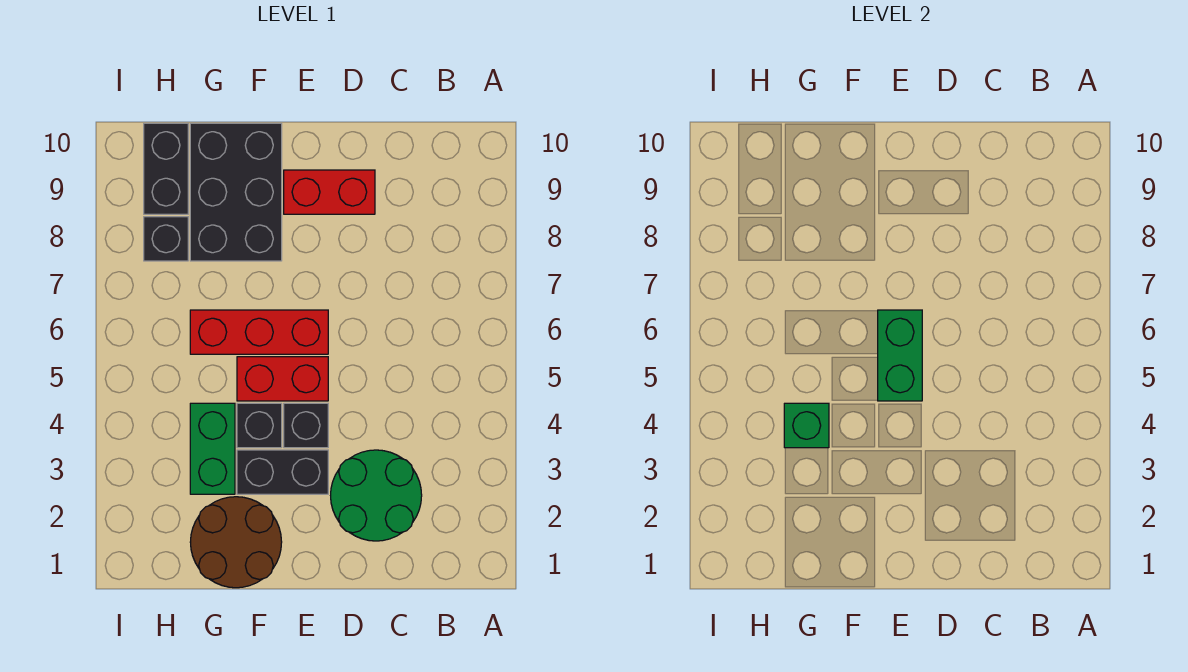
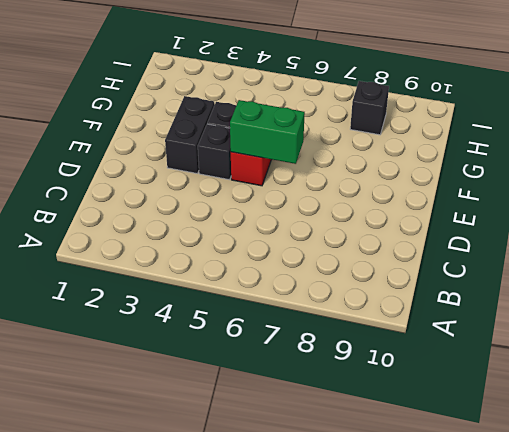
none -> green round brick C2:D3 level 1
none -> red brick D9:E9 level 1
none -> red brick E6:G6 level 1

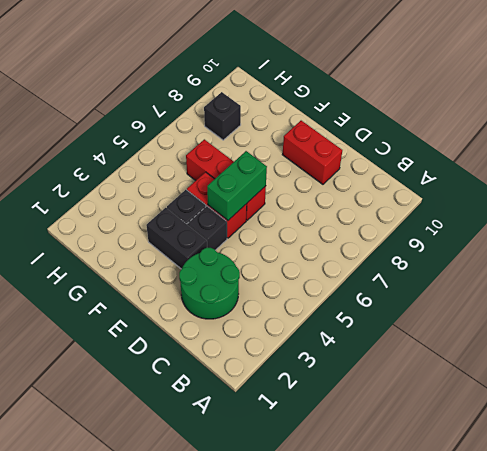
none -> brown round brick F1:G2 level 1
none -> black brick F8:G10 level 1
none -> green brick G3:G4 level 1

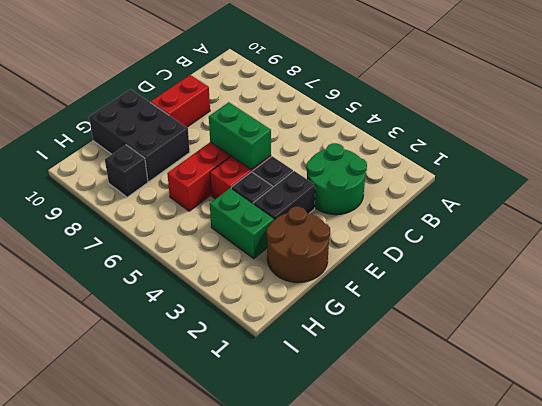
none -> black brick H9:H10 level 1
none -> green brick G4 level 2

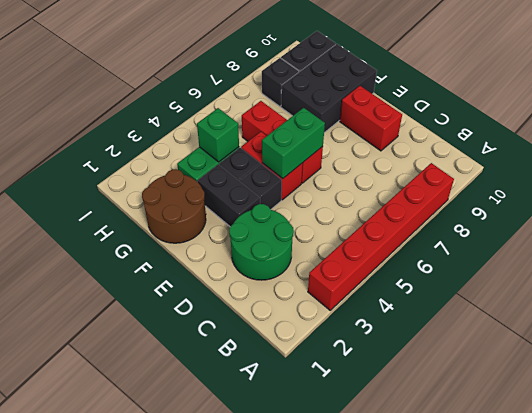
red brick A3:A8 level 1 -> none

